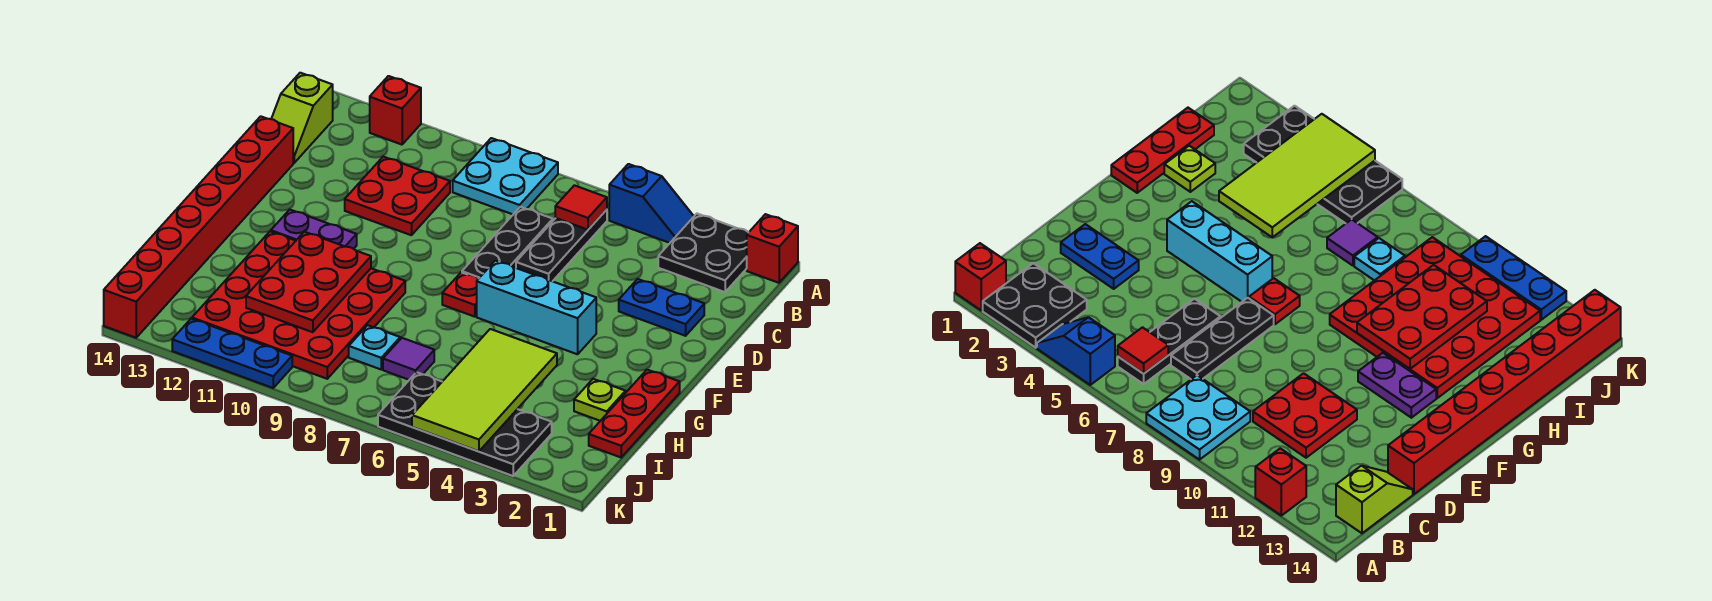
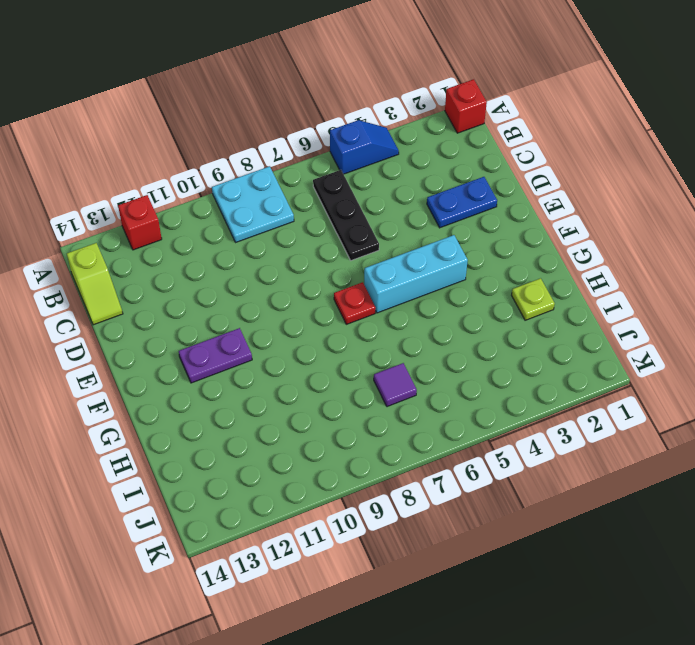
none -> black plate A2:B3 level 1
none -> black plate C7:E7 level 1
none -> red plate C10:D11 level 1

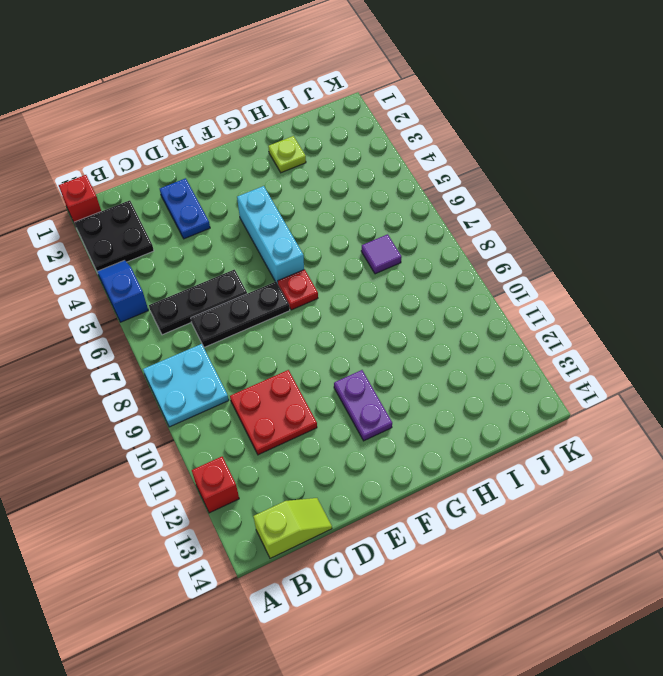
none -> red brick D14:K14 level 1
none -> red plate G1:I1 level 1
none -> red plate G9:J12 level 1

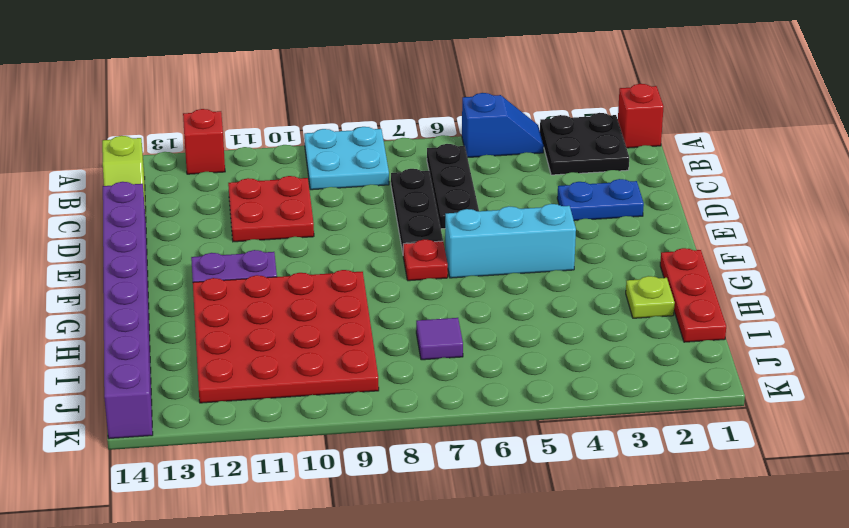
purple brick D14:K14 level 1 -> red brick D14:K14 level 1
none -> cyan plate I8 level 1
none -> black plate J3:K6 level 1
none -> blue plate K10:K12 level 1

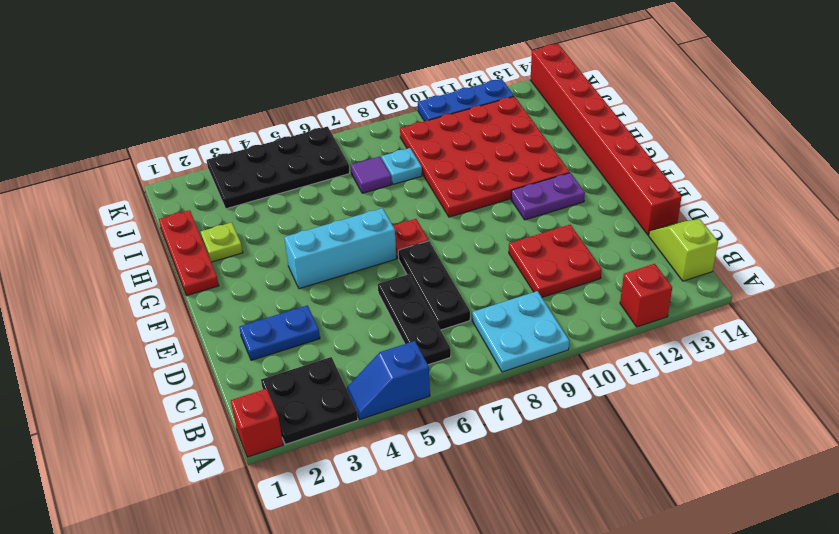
none -> red tile B6 level 2
none -> red plate G10:I11 level 2
none -> lime tile H4:K5 level 2

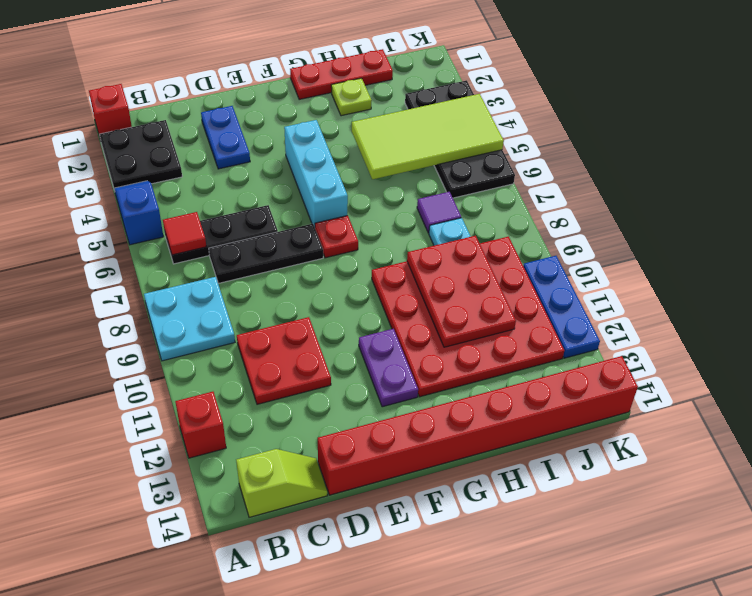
red plate H9:I11 level 2 -> red plate G10:I11 level 2

